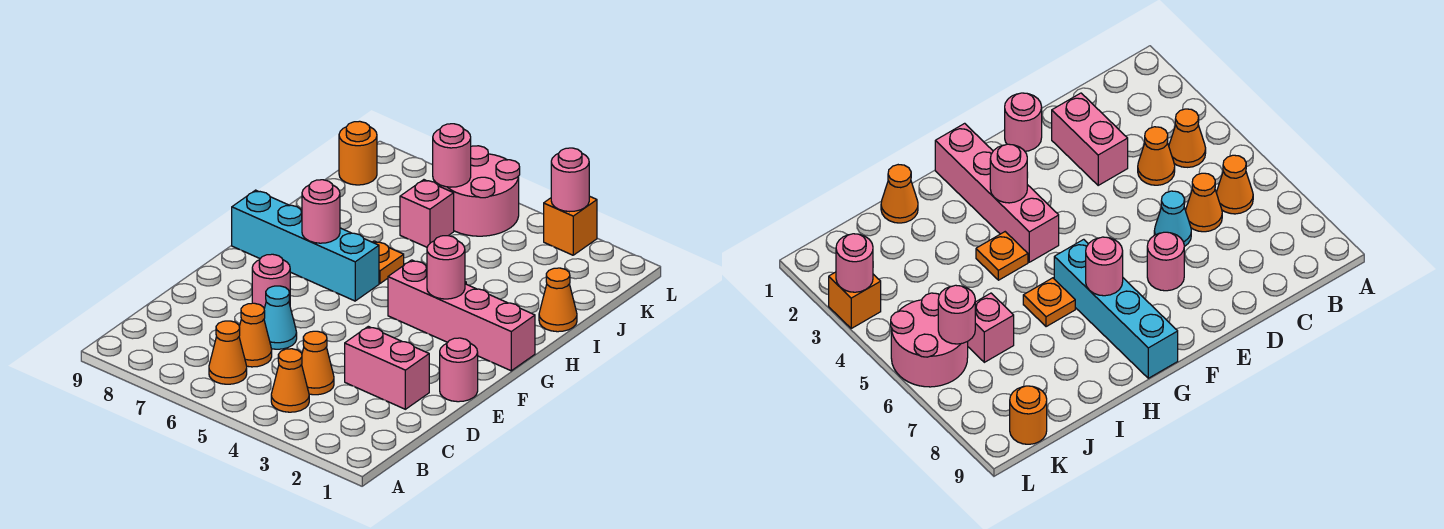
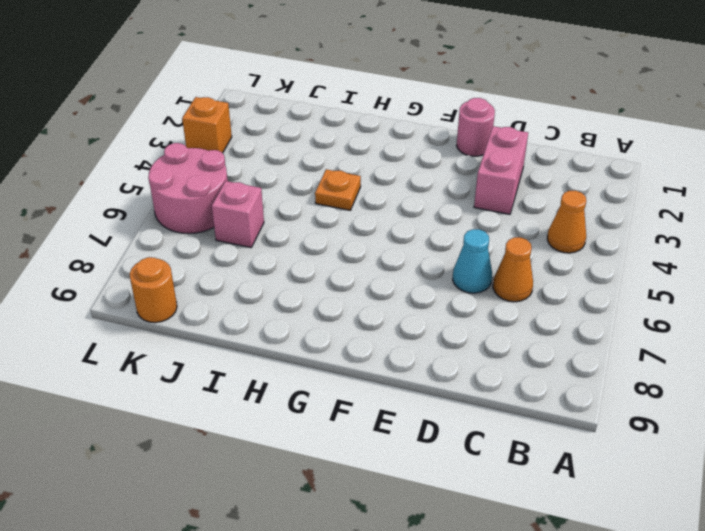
none -> orange cone B6 level 1
none -> orange cone C4 level 1
none -> pink round brick E7 level 1

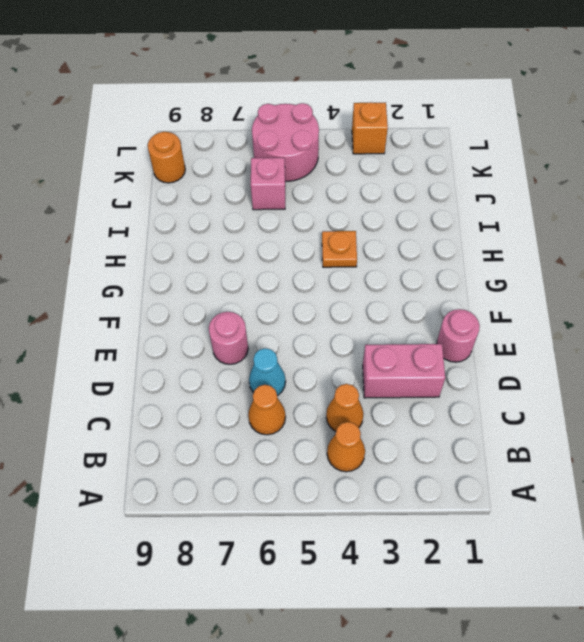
none -> orange cone B6 level 1
none -> pink brick G1:G4 level 1
none -> cyan brick G6:G9 level 1

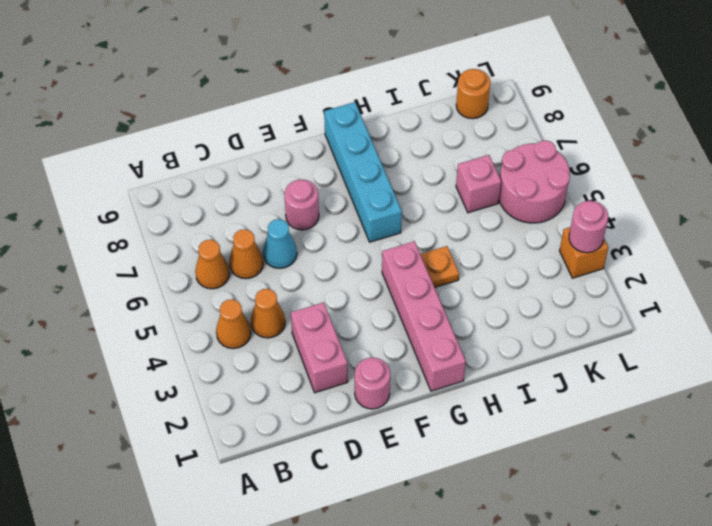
none -> orange plate H6 level 1
none -> orange cone I1 level 1
none -> pink round brick G3 level 2

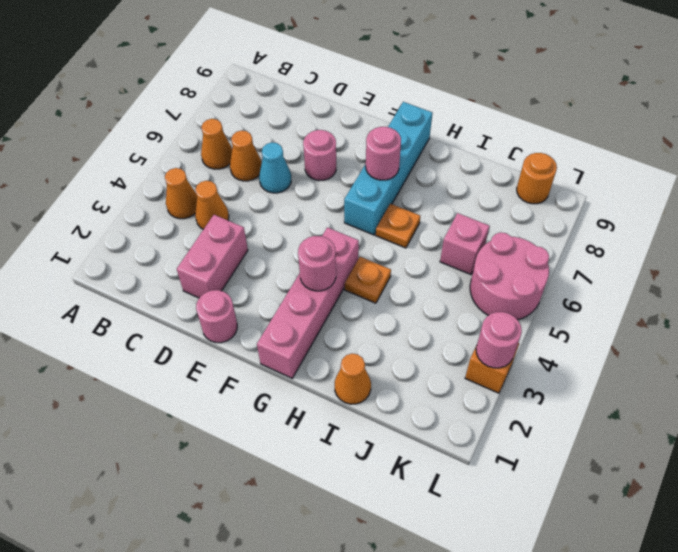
none -> pink round brick K6 level 2

